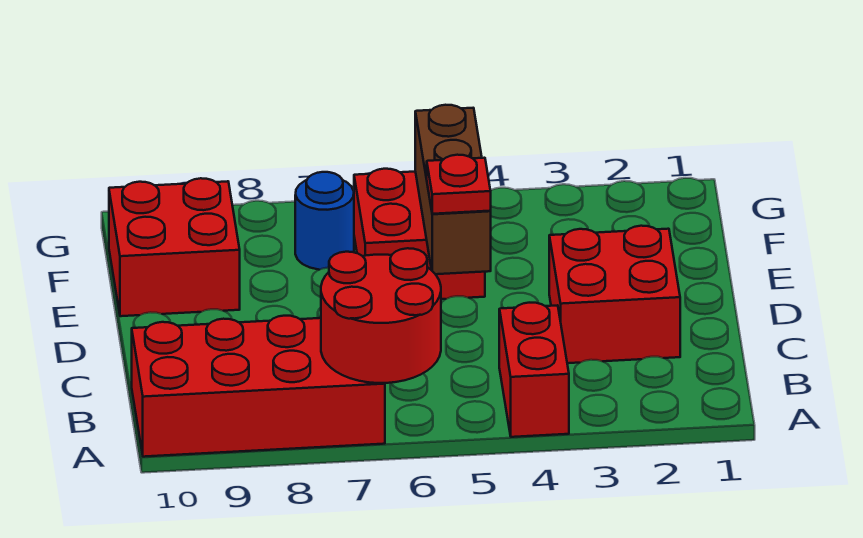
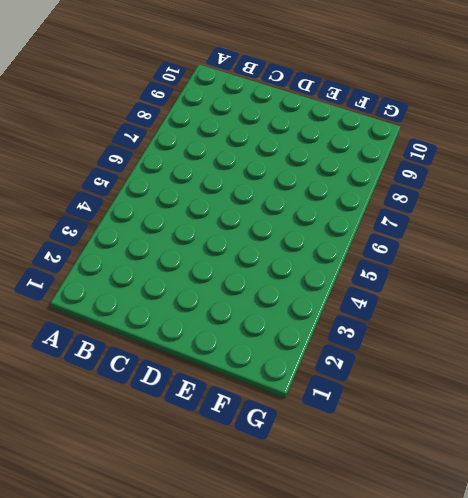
none -> red brick A4:B4 level 1
none -> red brick A7:B10 level 1

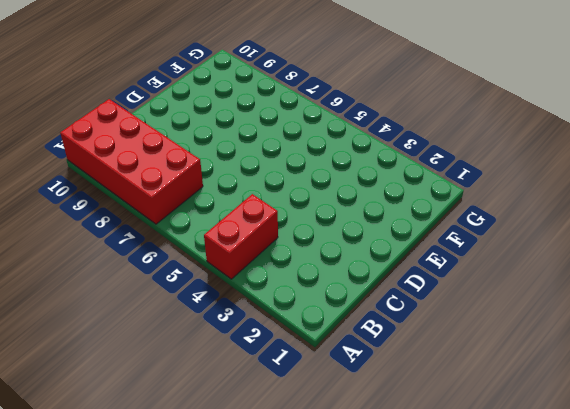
none -> red brick C2:D3 level 1
none -> red brick E5:F6 level 1

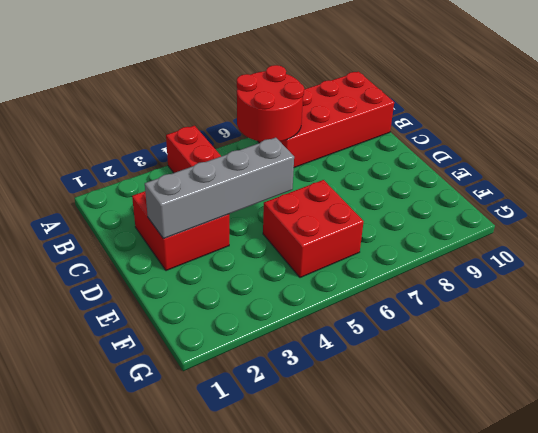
grey brick D2:D5 level 2 -> brown brick D5:F5 level 2
none -> red brick E9:F10 level 1
none -> blue round brick F7 level 1

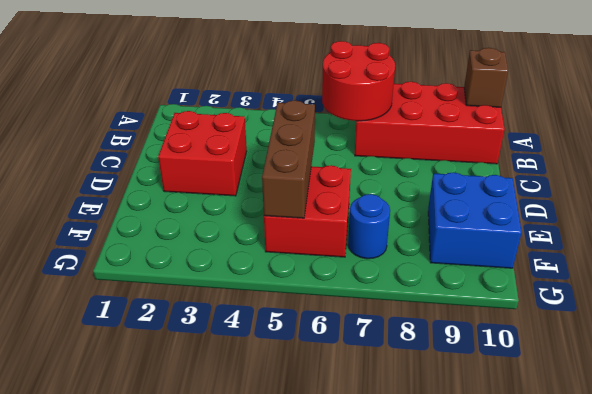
brown brick A10 level 2 -> none
blue brick E9:F10 level 1 -> red brick E9:F10 level 1
none -> red brick A4:B4 level 1
none -> red plate D5 level 3

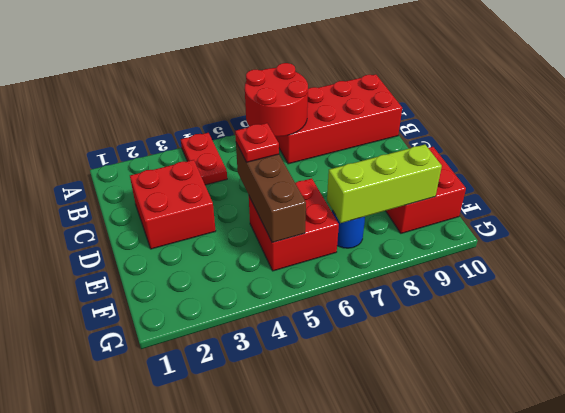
red plate A4:B4 level 1 -> red brick A4:B4 level 1
lime brick F7:F9 level 2 -> none

